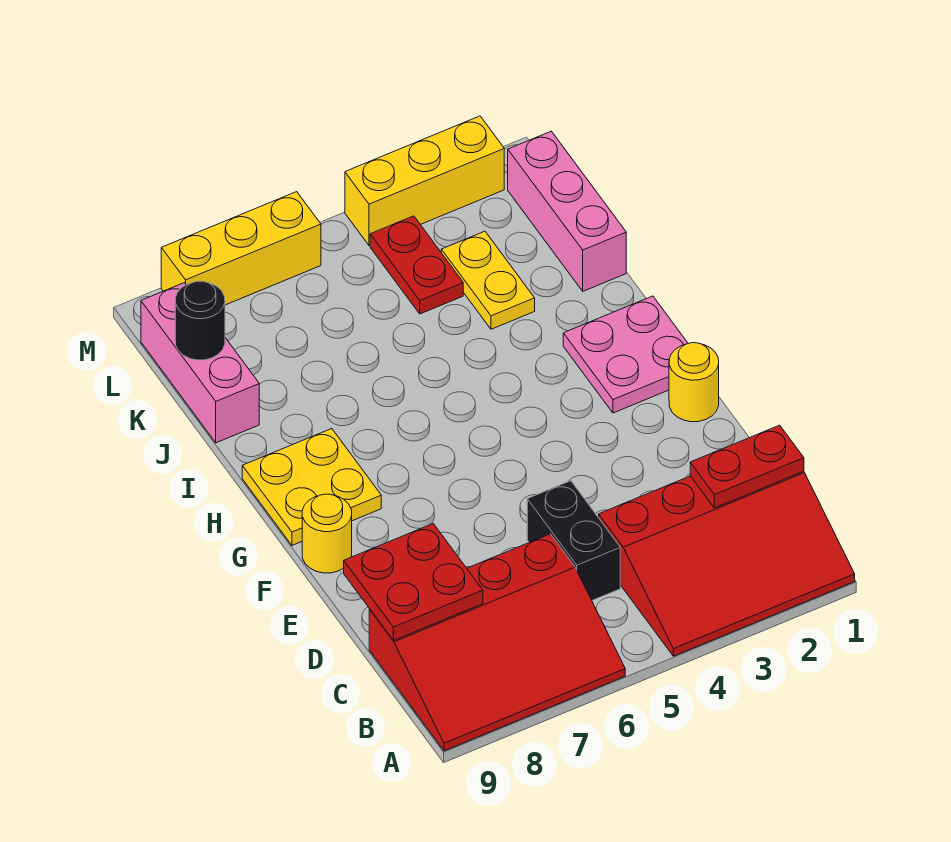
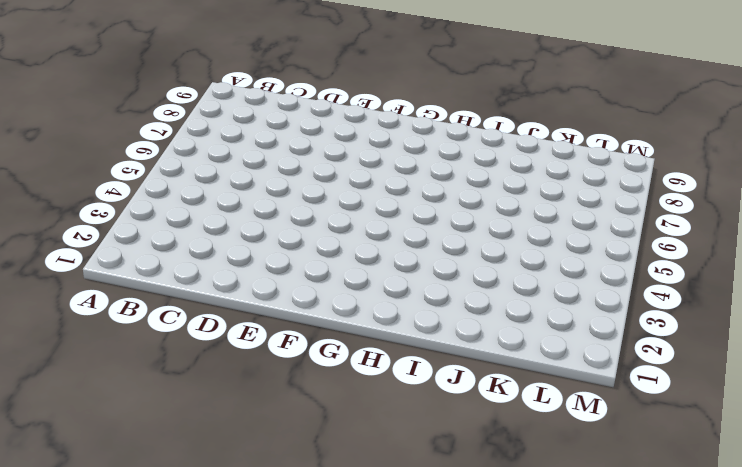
none -> red slope A1:C4 level 1 top C
none -> red slope A6:C9 level 1 top C
none -> black brick C5:D5 level 1

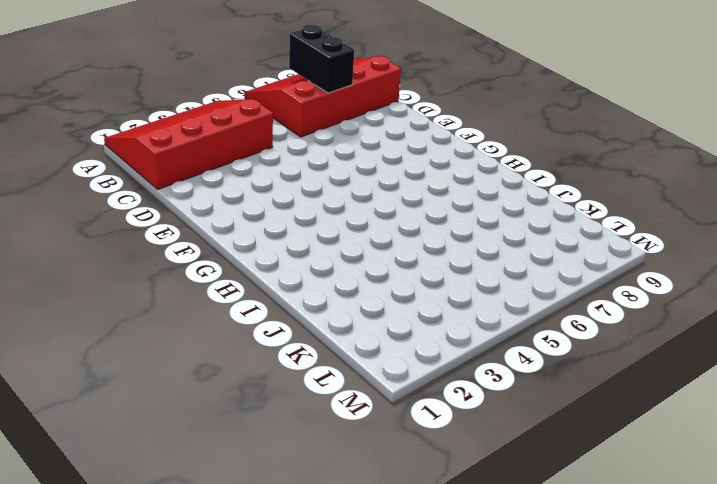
black brick B7:C7 level 2 -> black brick C5:D5 level 1
none -> yellow round brick F1 level 1
none -> yellow round brick F9 level 1
none -> pink plate G1:H2 level 1

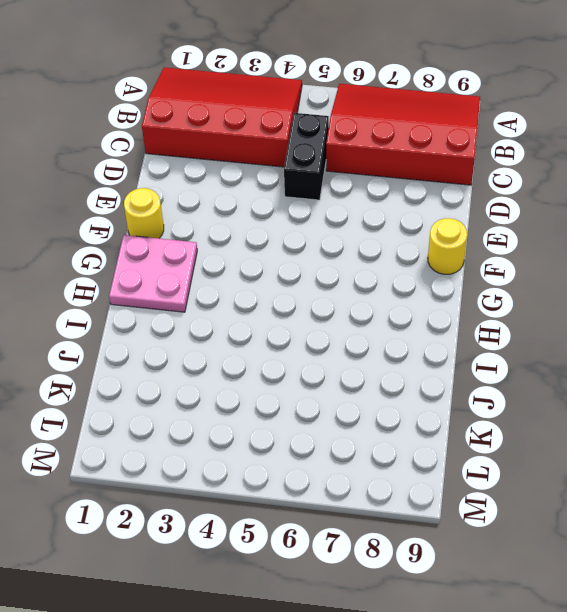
none -> yellow plate G8:H9 level 1
none -> pink brick J1:L1 level 1
none -> yellow plate J3:K3 level 1

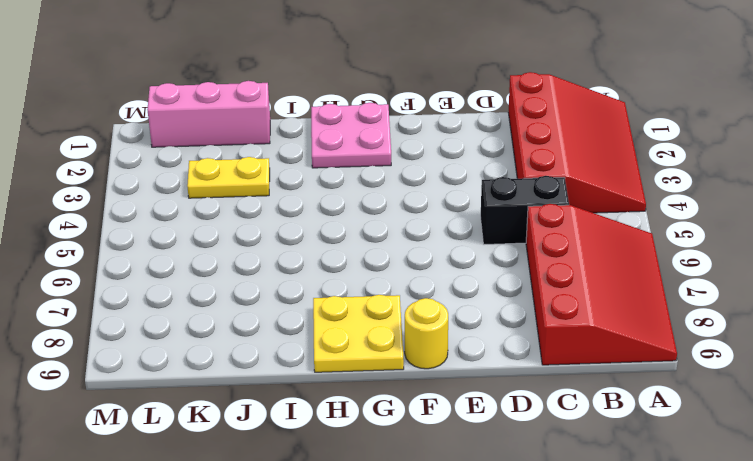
none -> yellow round brick F1 level 1
none -> pink brick J9:L9 level 1
none -> red plate K4:L4 level 1

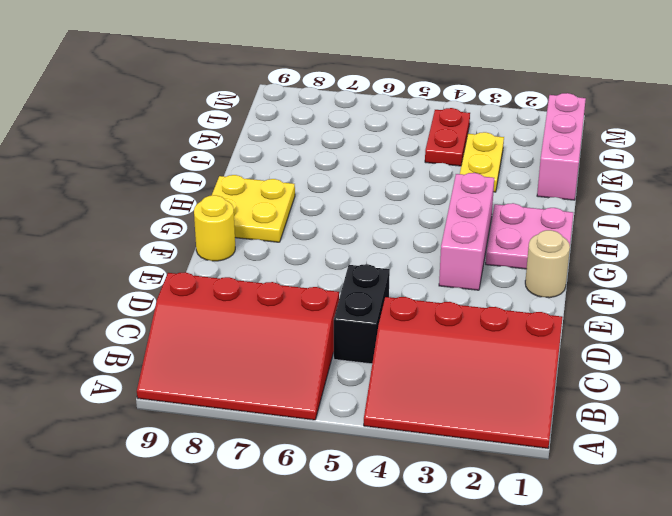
tan round brick F1 level 1 -> yellow round brick F1 level 1
pink brick F3:H3 level 1 -> pink brick J9:L9 level 1
none -> yellow brick M2:M4 level 1
none -> yellow brick M6:M8 level 1
none -> red plate C1:C2 level 2

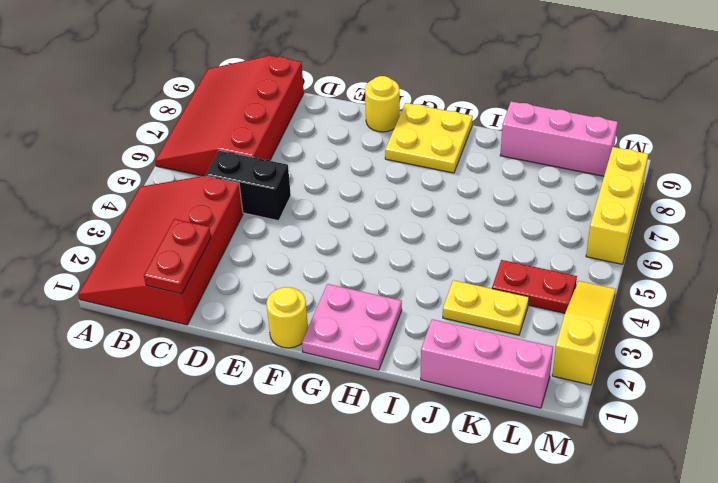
yellow slope M2:M4 level 1 top 2 -> yellow brick M2:M4 level 1
none -> red plate C8:D9 level 2
none -> black round brick K9 level 2

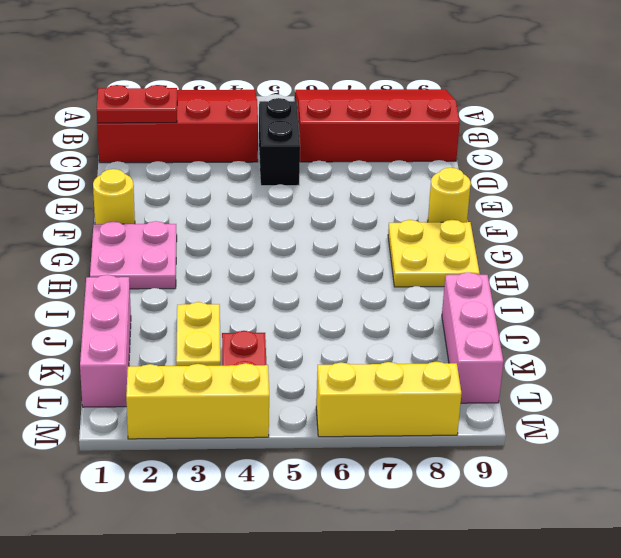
none -> red plate C8:D9 level 2
none -> black round brick K9 level 2

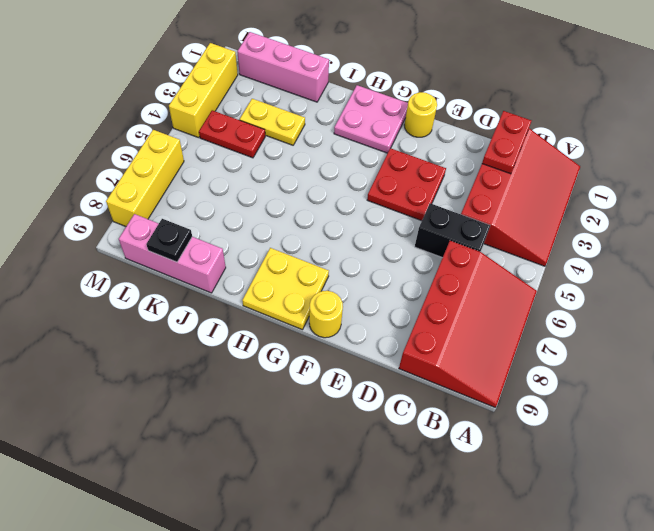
red plate E3:F4 level 1 -> red plate C8:D9 level 2
black plate K9 level 2 -> black round brick K9 level 2

